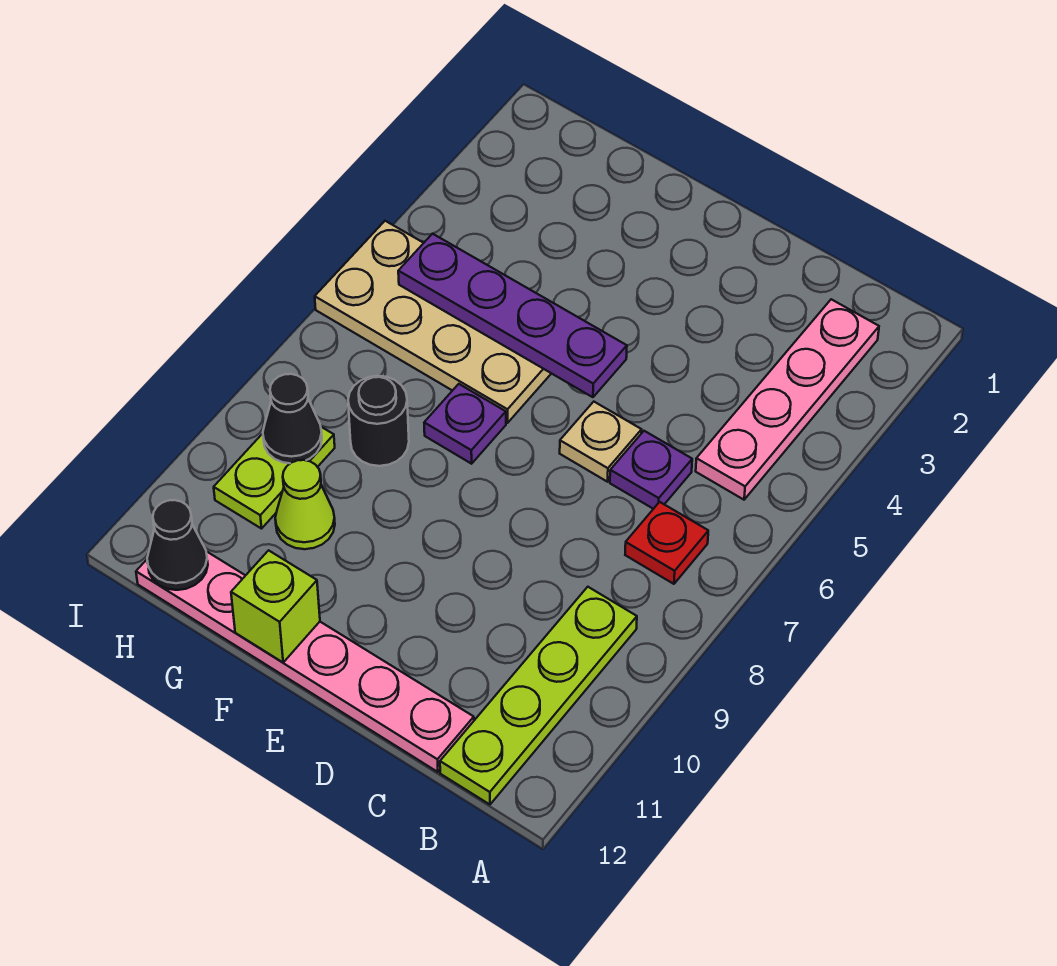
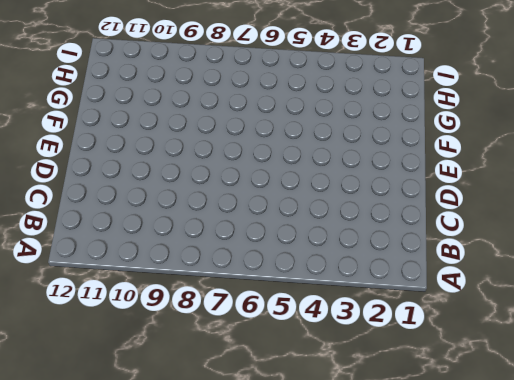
none -> pink plate B2:B5 level 1
none -> red plate B7 level 1
none -> lime plate B9:B12 level 1

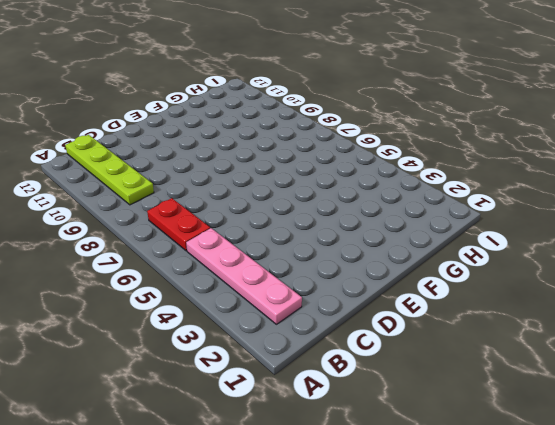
red plate B6:B7 level 1 -> red plate B7 level 1
none -> purple plate C6 level 1
none -> pink plate C12:H12 level 1
none -> tan plate D6 level 1

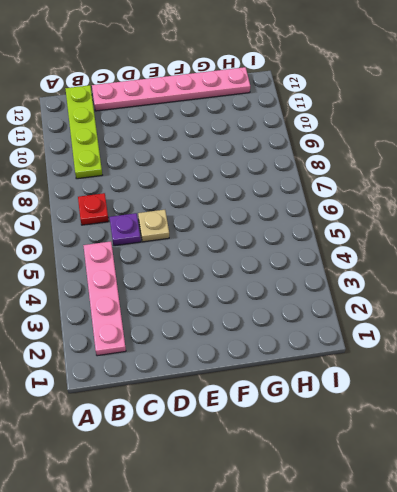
none -> tan plate F5:I6 level 1
none -> purple plate F7 level 1
none -> black round brick G8 level 1

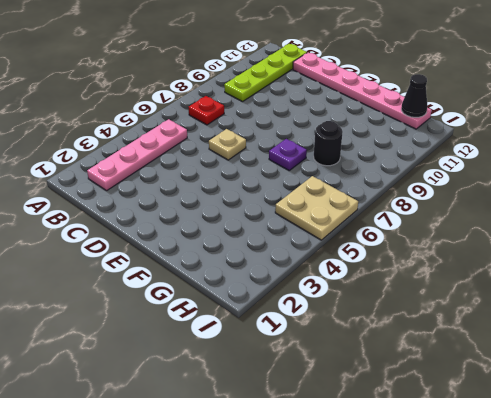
tan plate H5:I6 level 1 -> tan plate F5:I6 level 1
none -> purple plate C6 level 1
none -> lime cone G10 level 1
none -> lime plate H9:H10 level 1

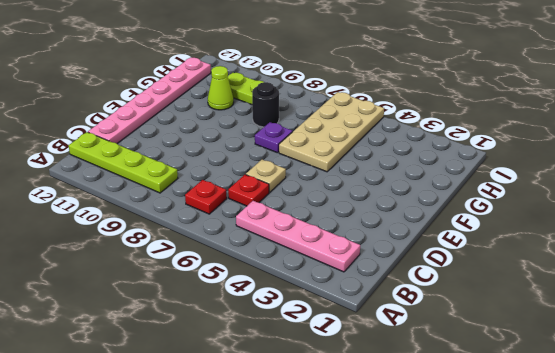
red plate C6 level 1 -> purple plate C6 level 1
none -> purple plate E5:H5 level 2
none -> lime brick F12 level 2
none -> black cone H9 level 2

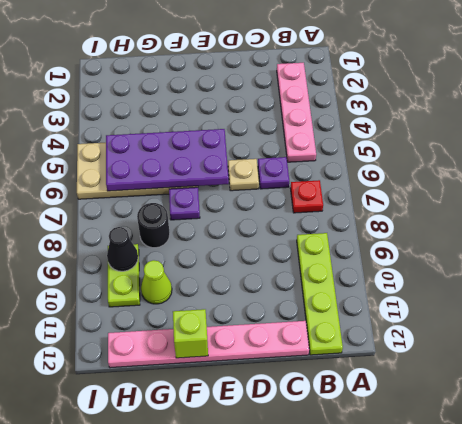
purple plate E5:H6 level 2 -> purple plate E5:H5 level 2
none -> black cone H12 level 2

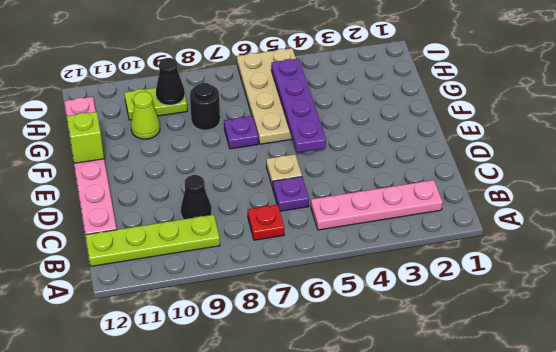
black cone C9 level 1 -> black cone H12 level 2

